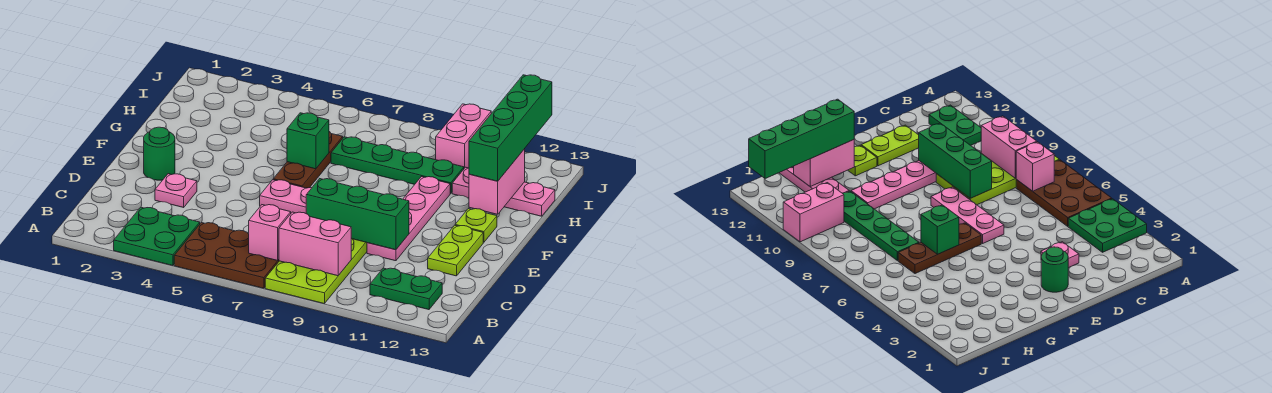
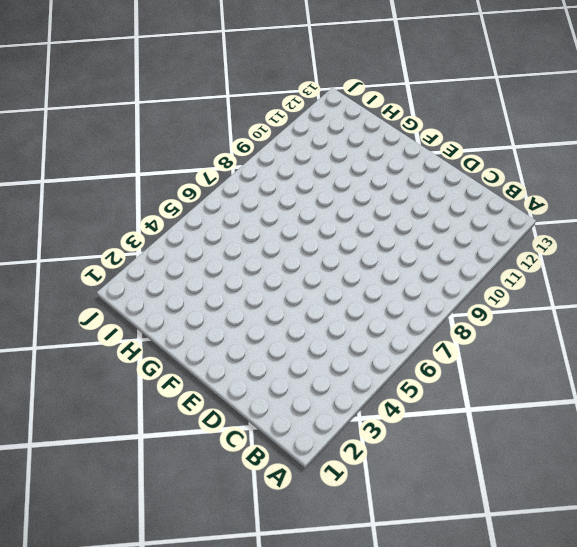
none -> green plate A3:B4 level 1
none -> brown plate A5:B7 level 1
none -> lime plate A8:D9 level 1

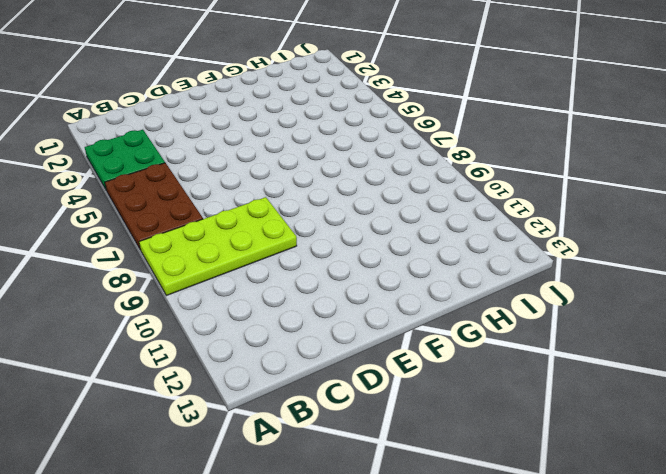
none -> green plate B11:B12 level 1
none -> pink plate D3 level 1
none -> pink plate D10:G10 level 1

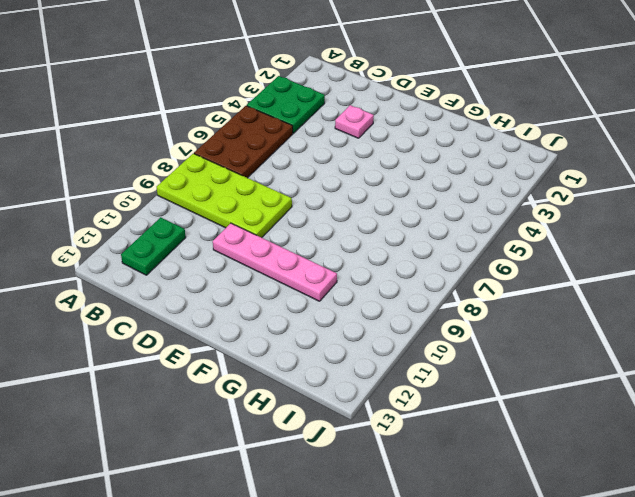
none -> lime plate D12:E12 level 1
none -> green round brick E2 level 1
none -> pink plate E6:E8 level 1

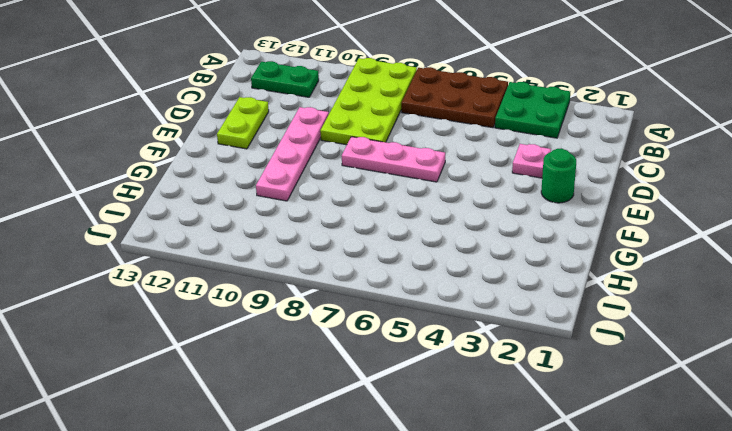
none -> brown plate F6:H6 level 1
none -> lime plate F12 level 1
none -> green plate H7:H10 level 1

